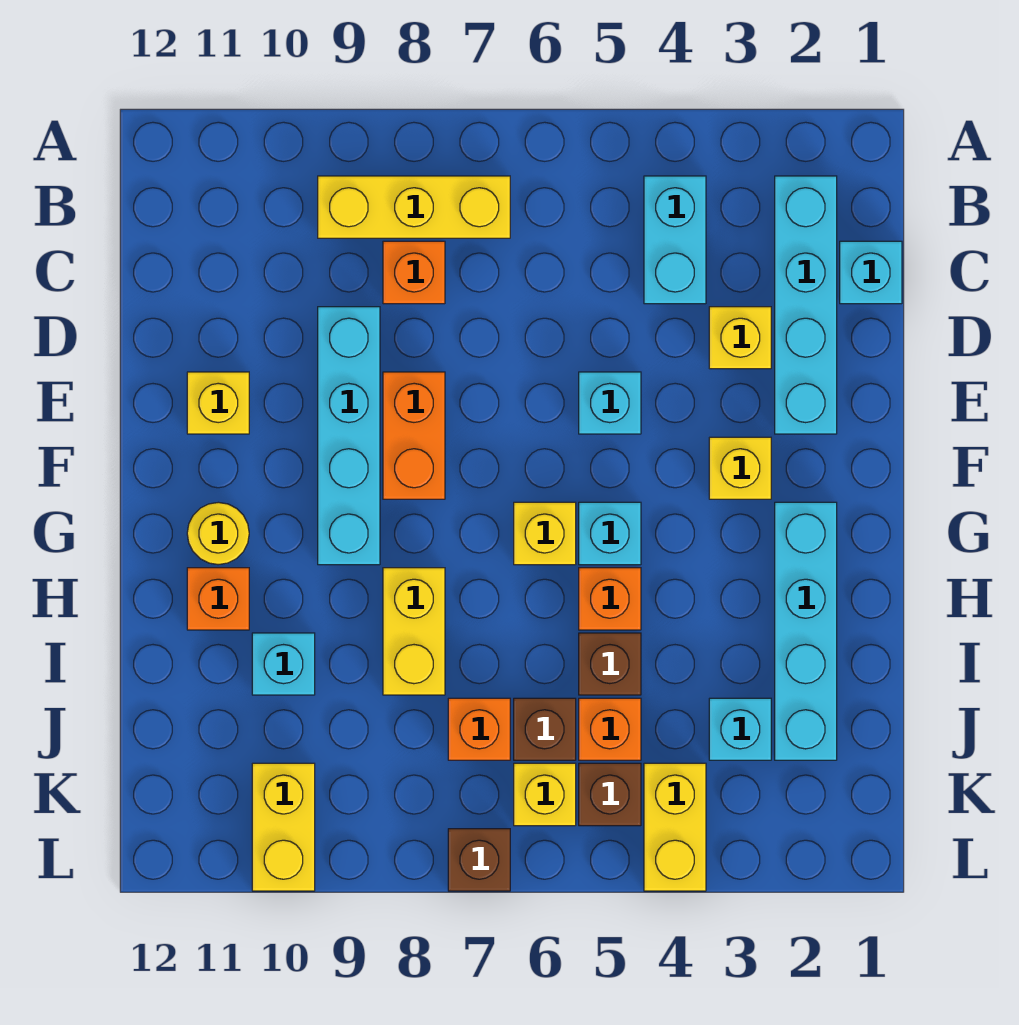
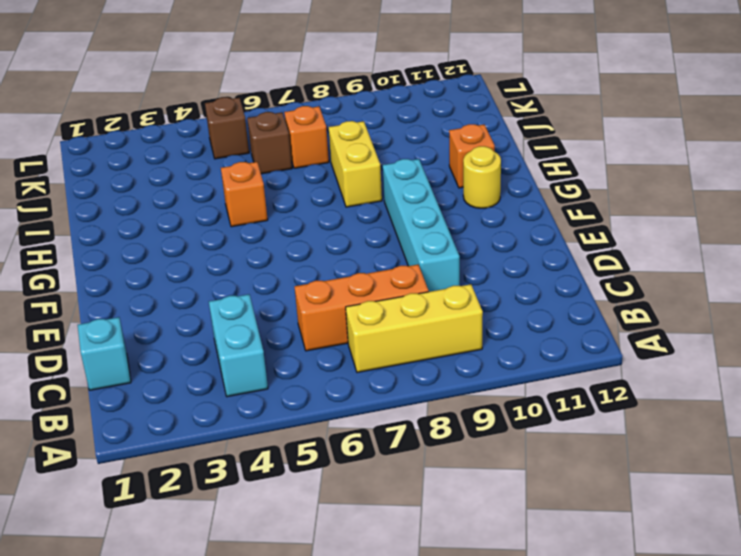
orange brick C6:C8 level 1 -> orange brick C8 level 1
none -> cyan brick B2:E2 level 1
none -> yellow brick D3 level 1
none -> cyan brick E5 level 1

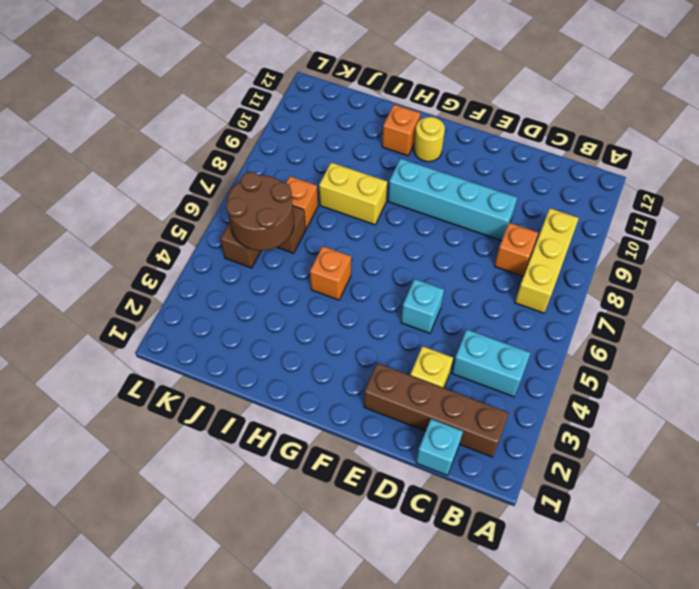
brown brick B2:E2 level 1 -> cyan brick B2:E2 level 1
brown round brick J5:K6 level 2 -> none
none -> orange brick E8:F8 level 1
none -> yellow brick E11 level 1
none -> yellow brick F3 level 1

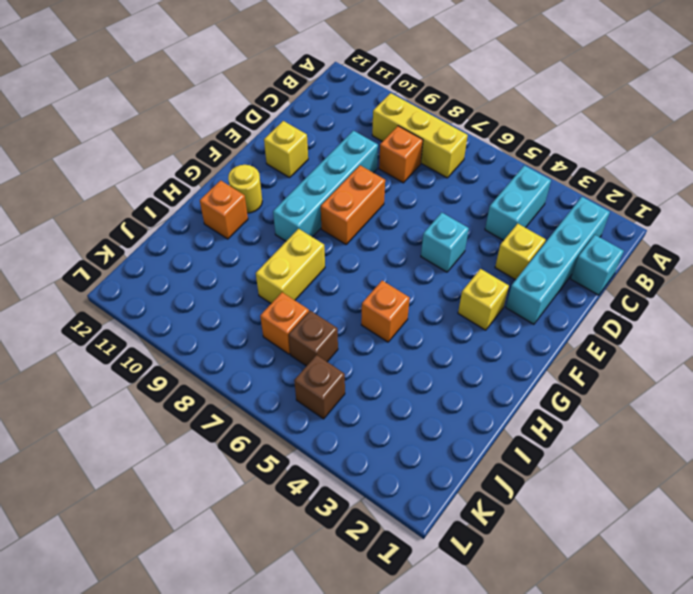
none -> cyan brick G2:J2 level 1
none -> cyan brick G5 level 1
none -> yellow brick G6 level 1

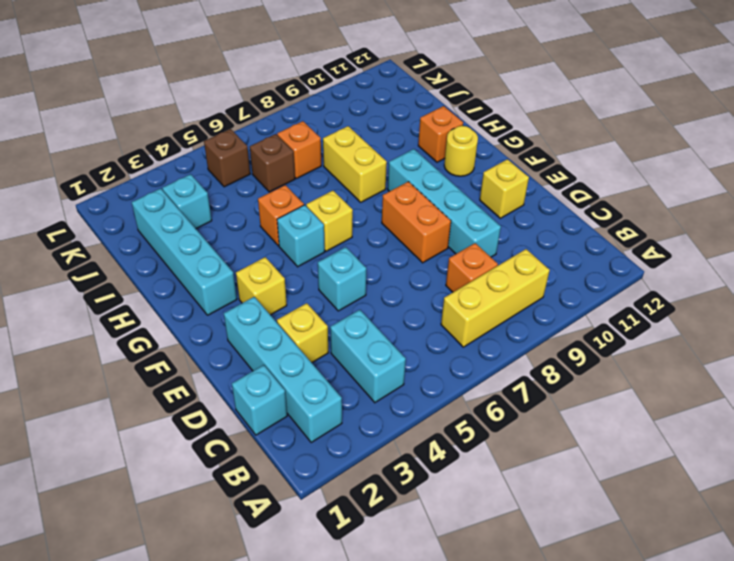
none -> brown brick I5 level 1
none -> cyan brick I10 level 1
none -> orange brick J5 level 1

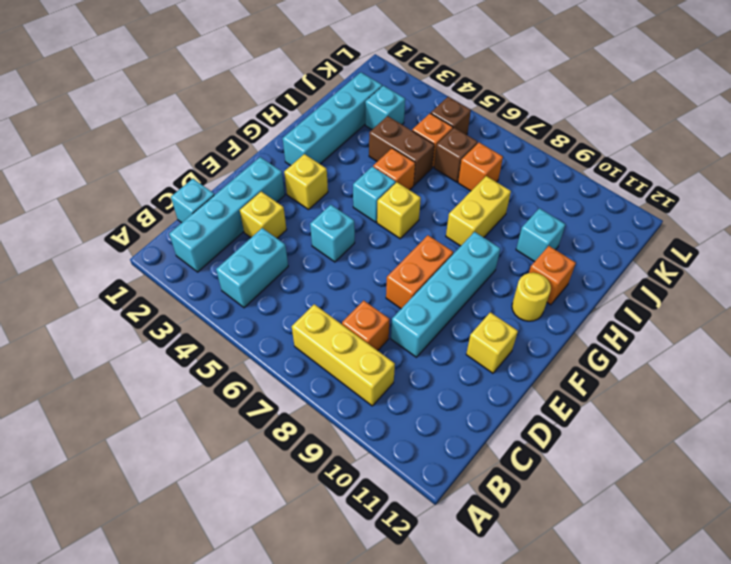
brown brick I4:I5 level 1 -> brown brick I5 level 1
none -> yellow brick K4:L4 level 1
none -> yellow brick K6 level 1
none -> yellow brick K10:L10 level 1

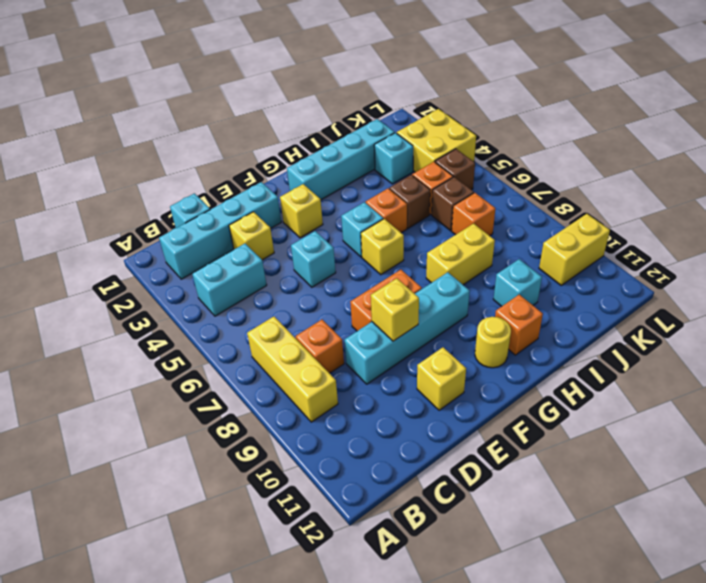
yellow brick E9 level 2 -> yellow brick K6 level 1
yellow brick K3:L4 level 1 -> yellow brick K4:L4 level 1
none -> brown brick L7 level 1

